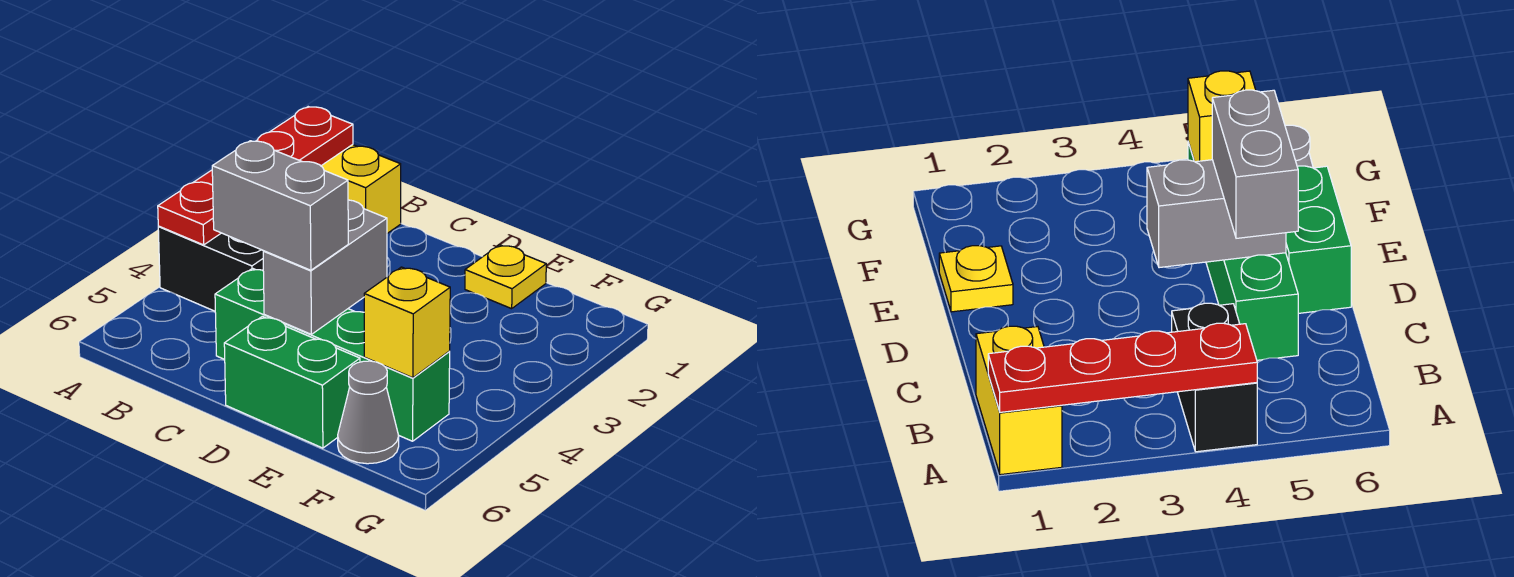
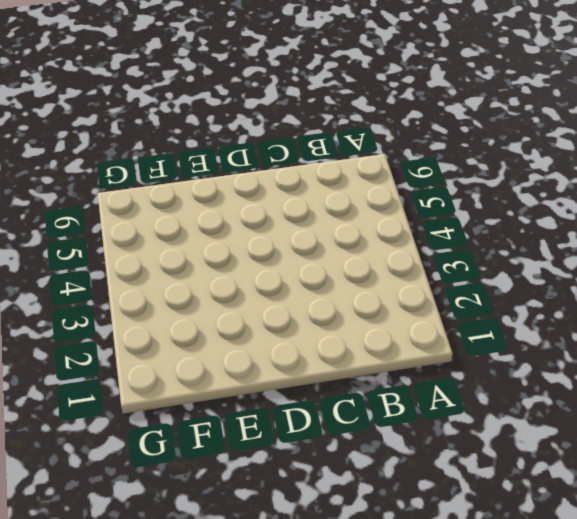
none -> yellow brick A1:B1 level 1
none -> black brick A4:B4 level 1

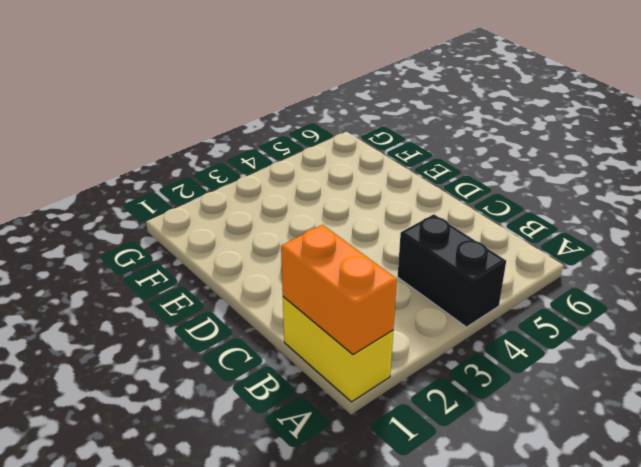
orange brick A1:B1 level 2 -> red plate A1:A4 level 2
none -> green brick C5:F5 level 1
none -> green brick D6:E6 level 1

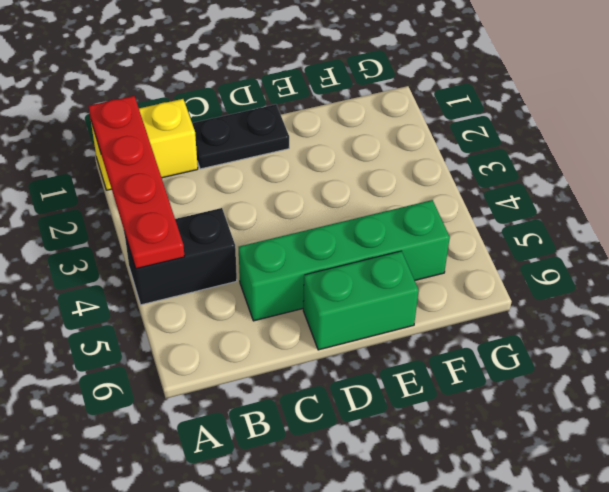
black plate C1:D1 level 1 -> none
none -> yellow plate E1 level 1
none -> grey cone F6 level 1

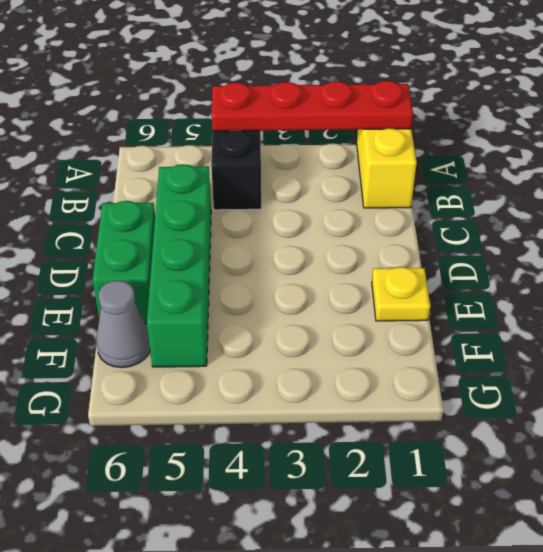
none -> grey brick D4:D5 level 2
none -> yellow brick F5 level 2

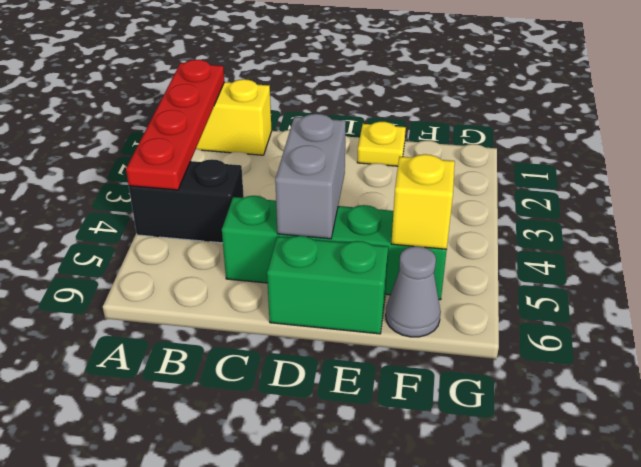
none -> grey brick C5:D5 level 3

